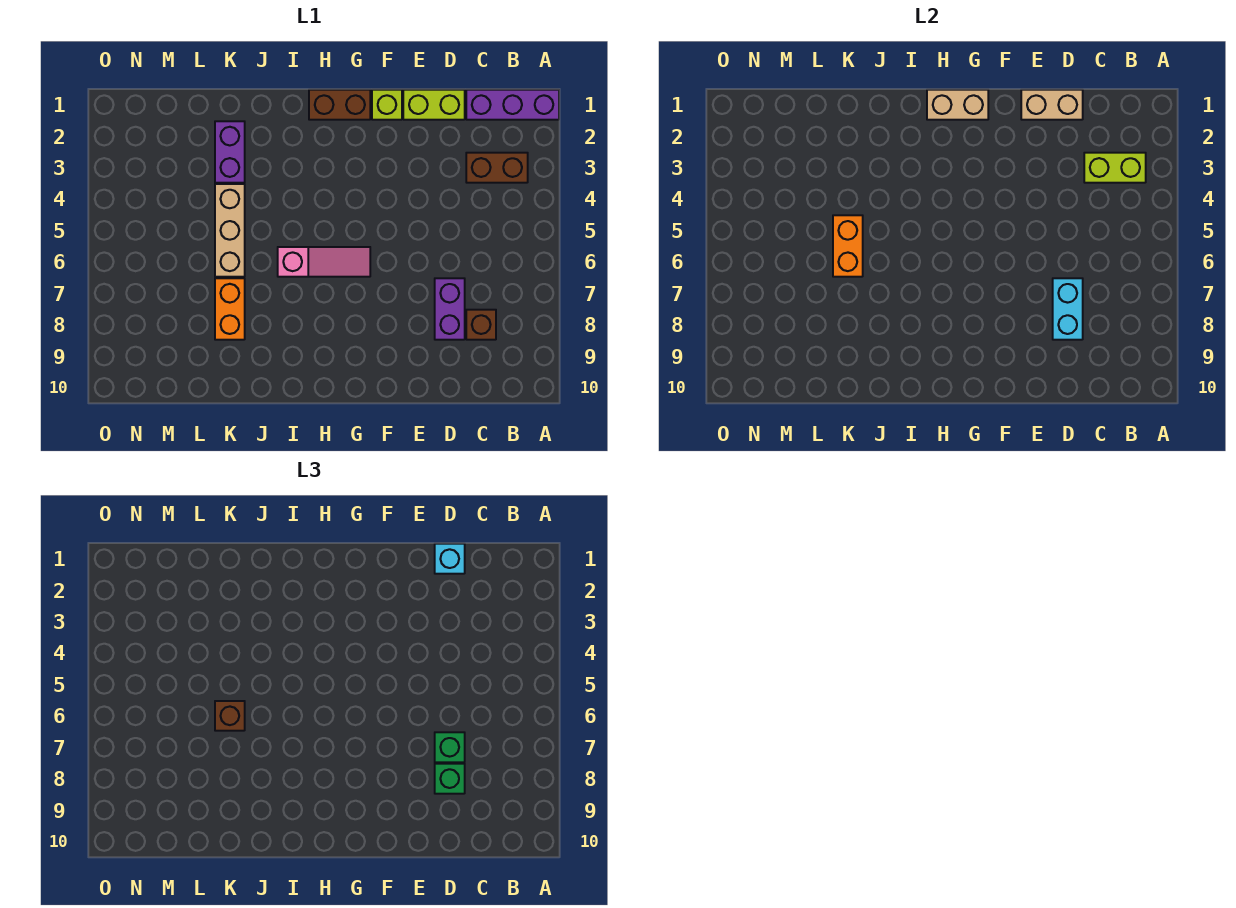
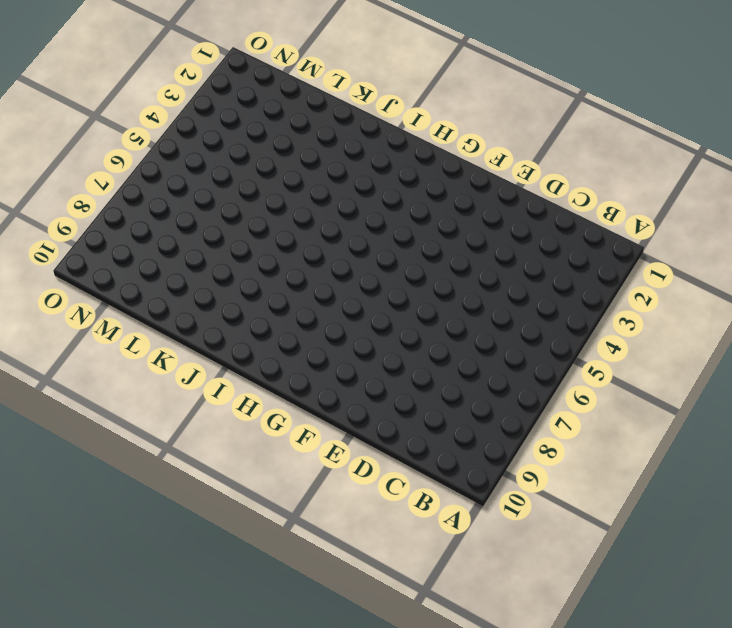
none -> purple brick A1:C1 level 1
none -> brown brick B3:C3 level 1
none -> brown brick C8 level 1

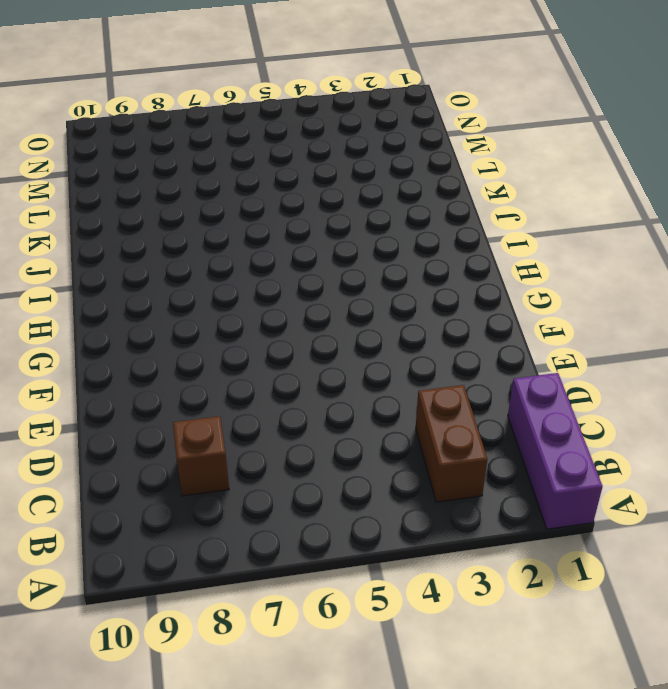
none -> lime brick D1:E1 level 1
none -> purple brick D7:D8 level 1
none -> lime brick F1 level 1

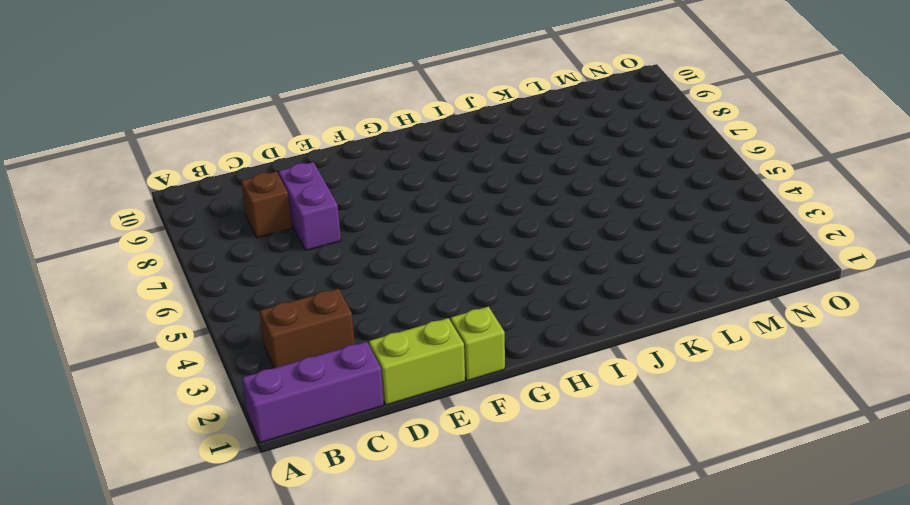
none -> brown brick G1:H1 level 1
none -> pink slope G6:I6 level 1 top I
none -> purple brick K2:K3 level 1

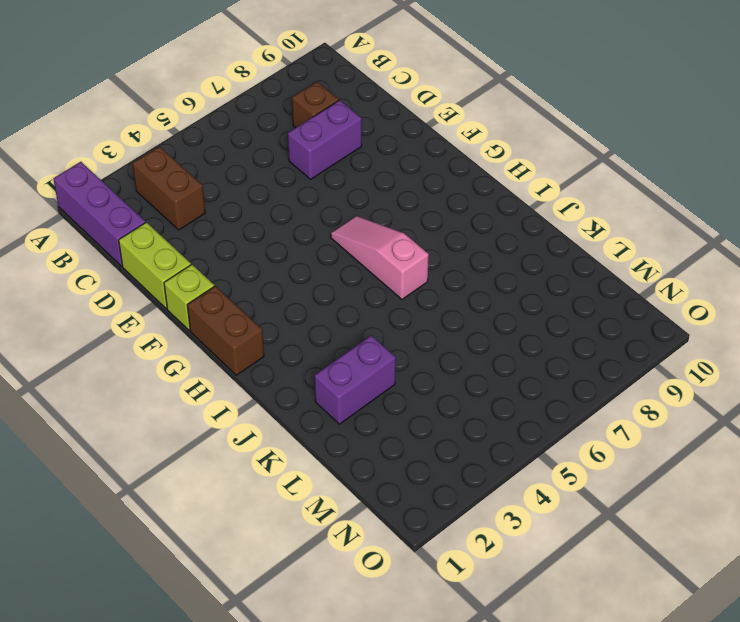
none -> tan brick K4:K6 level 1
none -> orange brick K7:K8 level 1
none -> lime brick B3:C3 level 2

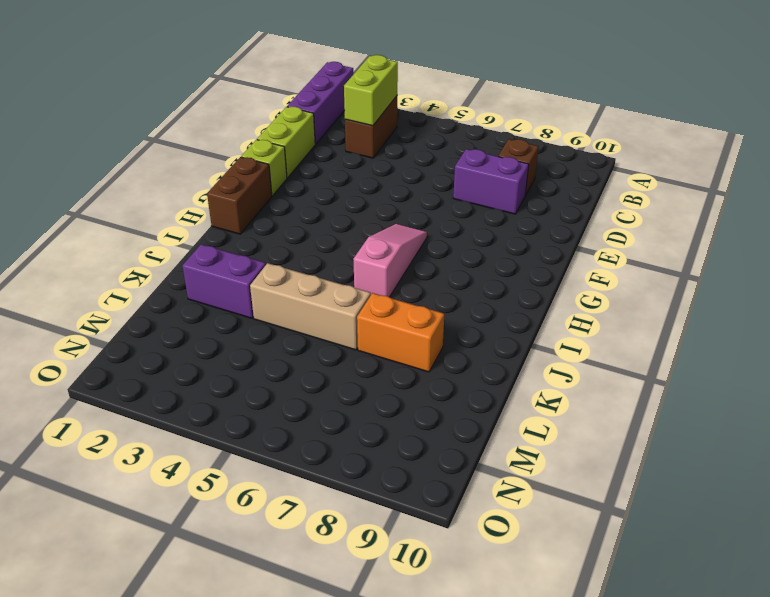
none -> tan brick D1:E1 level 2
none -> cyan brick D7:D8 level 2
none -> tan brick G1:H1 level 2

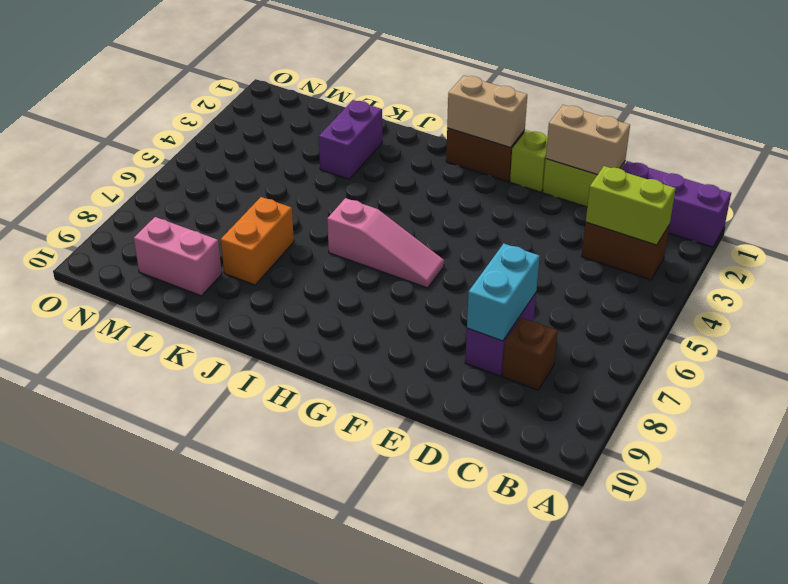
pink brick L9:M9 level 1 -> none
none -> tan brick K4:K6 level 1
none -> orange brick K5:K6 level 2
none -> cyan brick D1 level 3

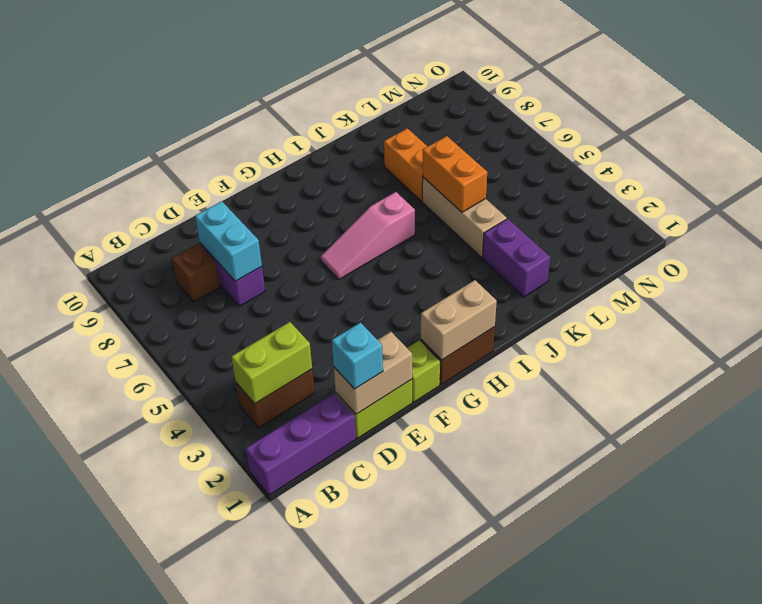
none -> green brick D7 level 3
none -> green brick D8 level 3
none -> brown brick K6 level 3

